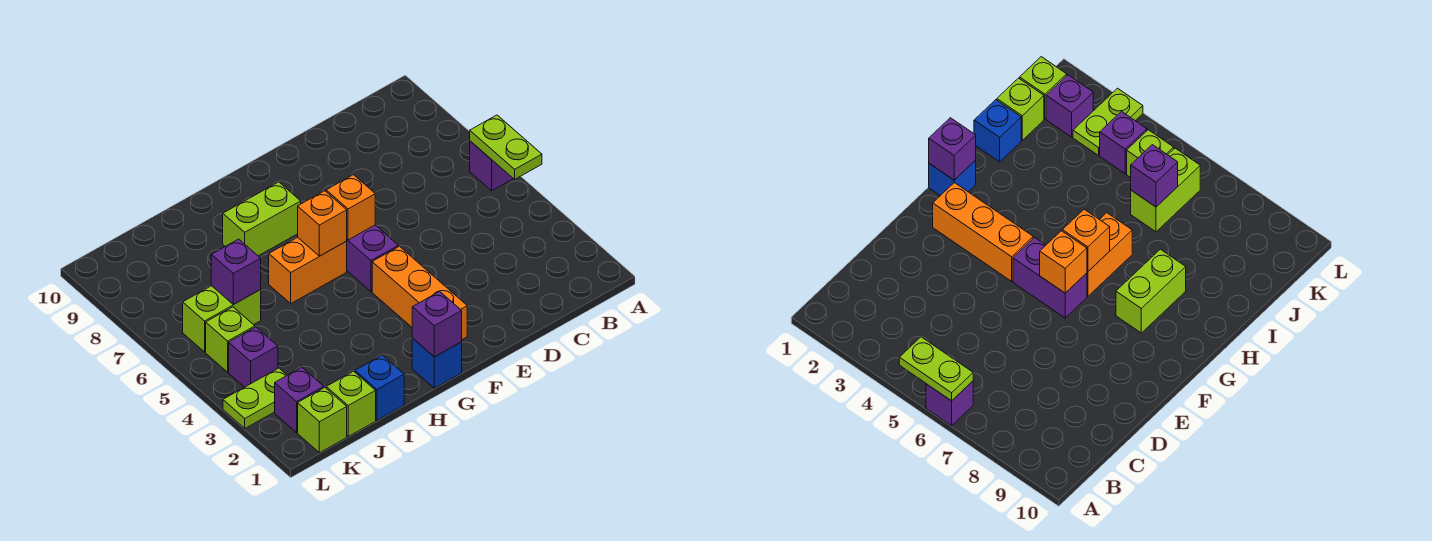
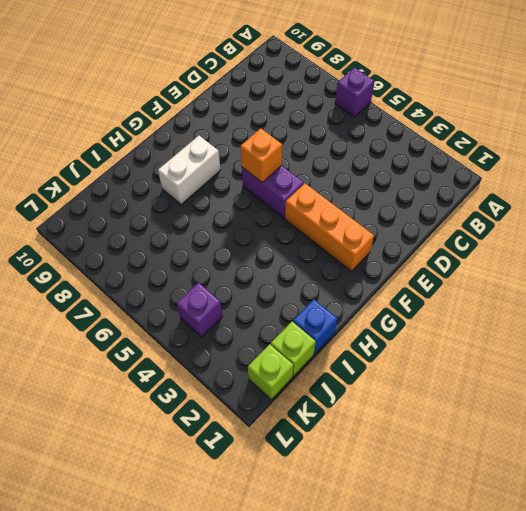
white brick G8:H8 level 1 -> lime brick G8:H8 level 1
none -> blue brick G1 level 1
none -> orange brick G6:H6 level 1
none -> lime brick J6:K6 level 1

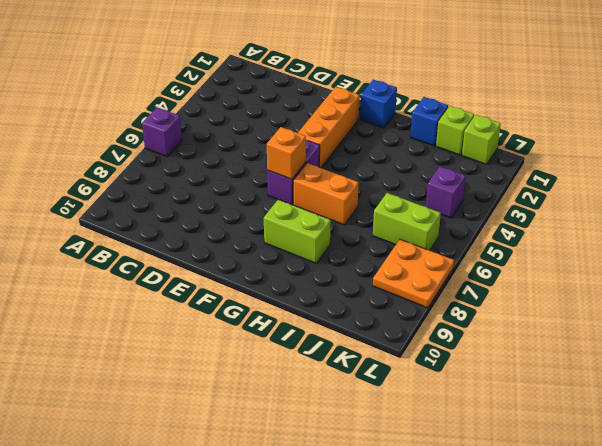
orange plate K7:L8 level 1 -> none
none -> purple brick K2 level 1
none -> lime plate K3:L3 level 1
none -> lime brick K5 level 1

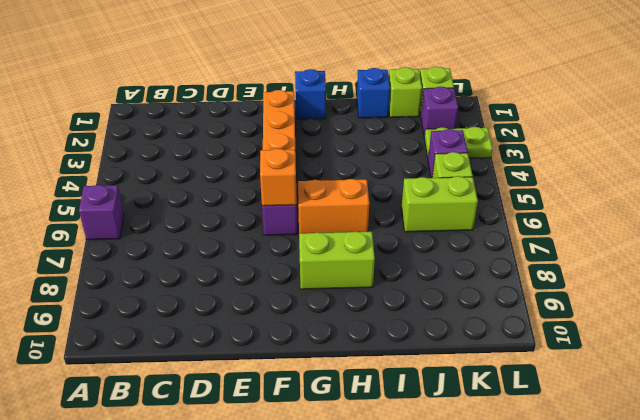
none -> lime plate A5:A6 level 2
none -> purple brick G1 level 2
none -> orange brick G6 level 2

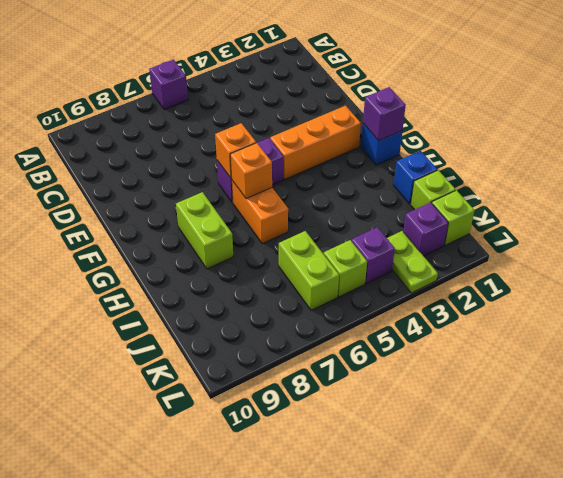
none -> lime plate A5:A6 level 2
none -> purple brick J6 level 2

